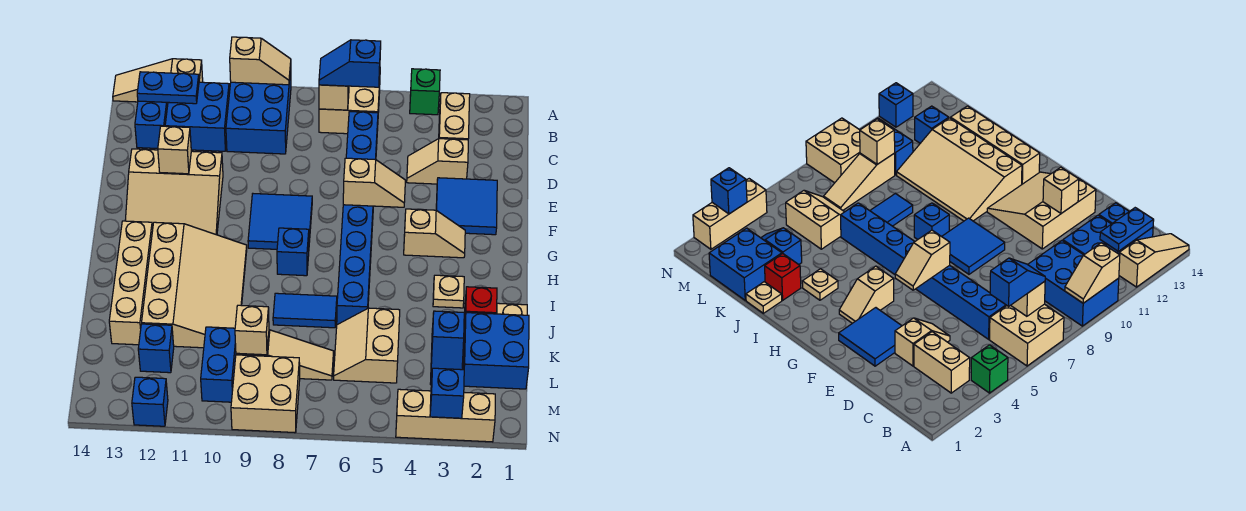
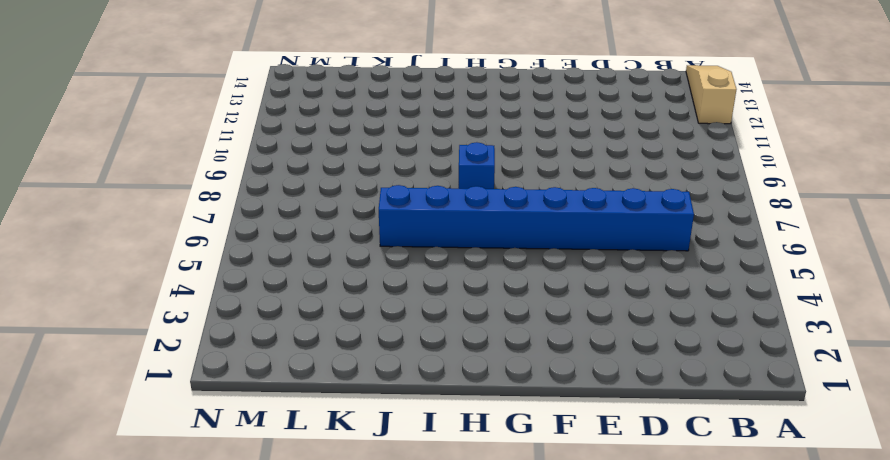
none -> green brick A4 level 1
none -> tan brick A6:B7 level 1
none -> blue brick A9:C10 level 1
none -> tan brick B3:C3 level 1

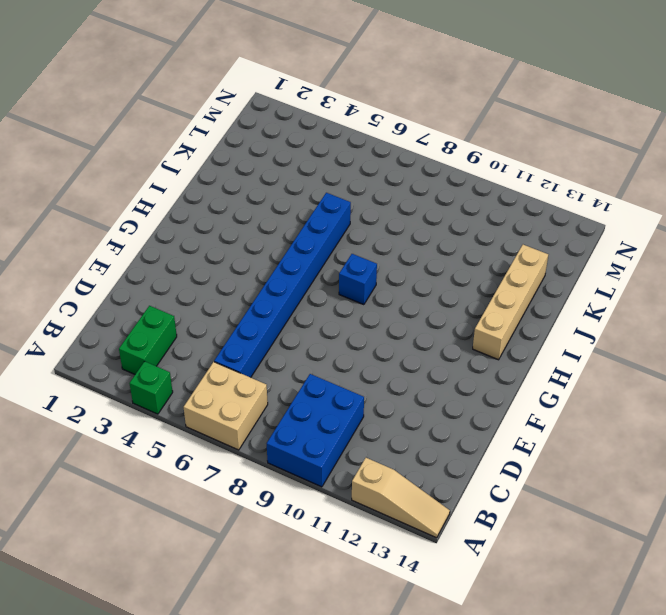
green brick B3:C3 level 1 -> tan brick B3:C3 level 1
none -> blue brick B11:C12 level 1
none -> blue brick B13:C13 level 1
none -> tan slope D3:D4 level 1 top 3
none -> blue tile E2:F3 level 1

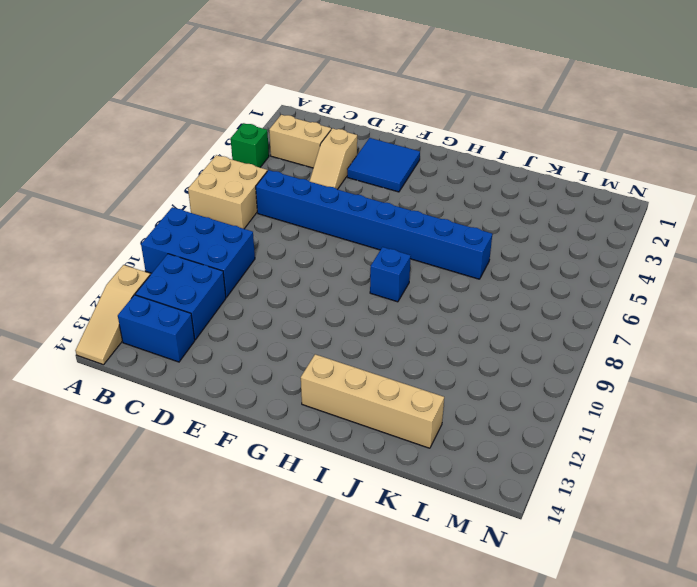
none -> tan slope E11:G13 level 1 top E
none -> blue tile F8:G9 level 1
none -> tan slope G3:G4 level 1 top 4
none -> tan slope H10:K12 level 1 top 12

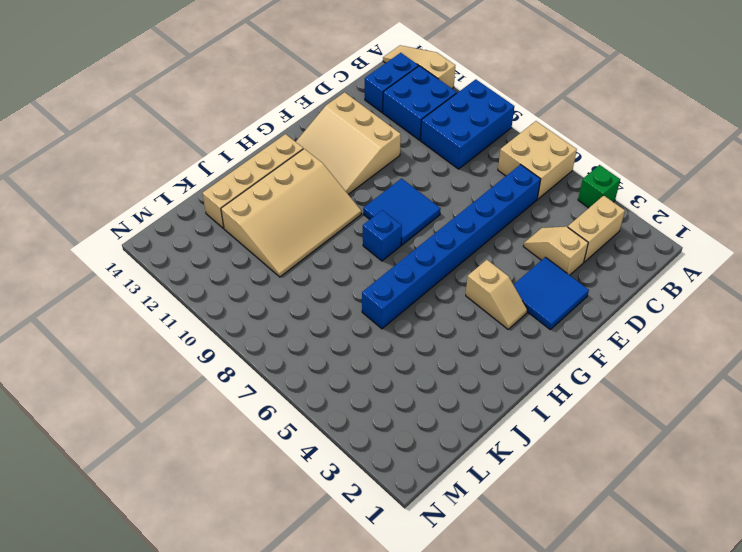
none -> tan plate I3 level 1
none -> tan plate J1 level 1
none -> red brick J2 level 1
none -> blue tile J7:J8 level 1

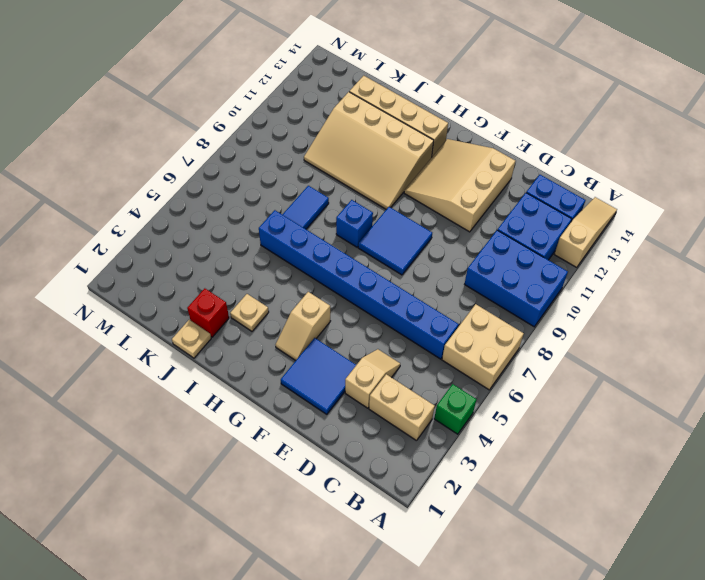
none -> blue brick K1:L2 level 1
none -> blue slope K3:L3 level 1 top K
none -> tan slope K5:L6 level 1 top 5
none -> tan slope L7:L9 level 1 top 9

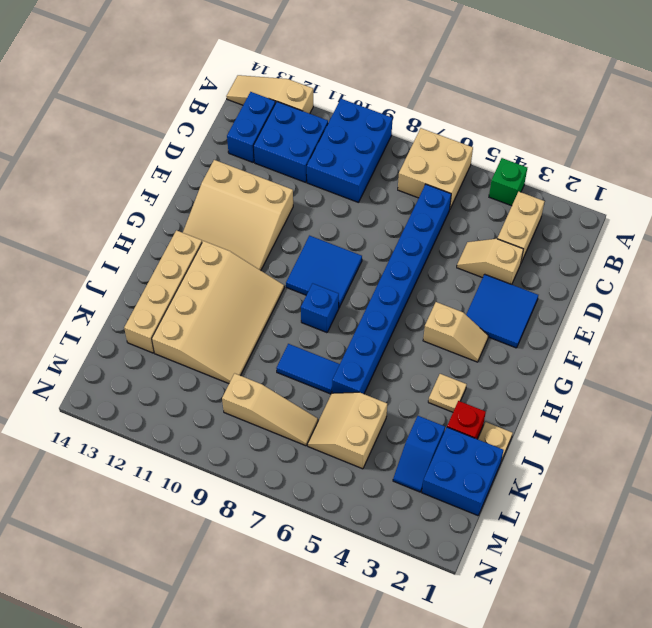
none -> blue brick L10:M10 level 1
none -> blue brick L12 level 1
none -> tan brick M8:N9 level 1
none -> tan brick N2:N4 level 1

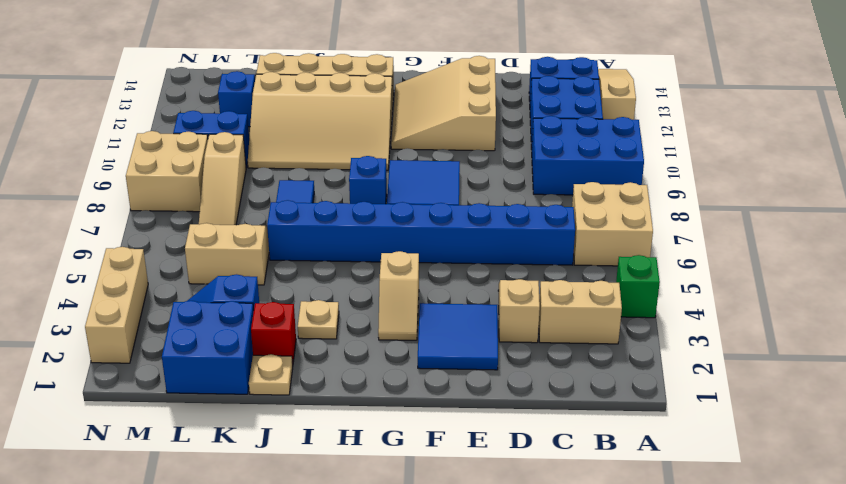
none -> blue brick N12 level 1
none -> tan slope A9:A10 level 2 top 10
none -> tan brick B7 level 2
none -> blue plate B12:B13 level 2

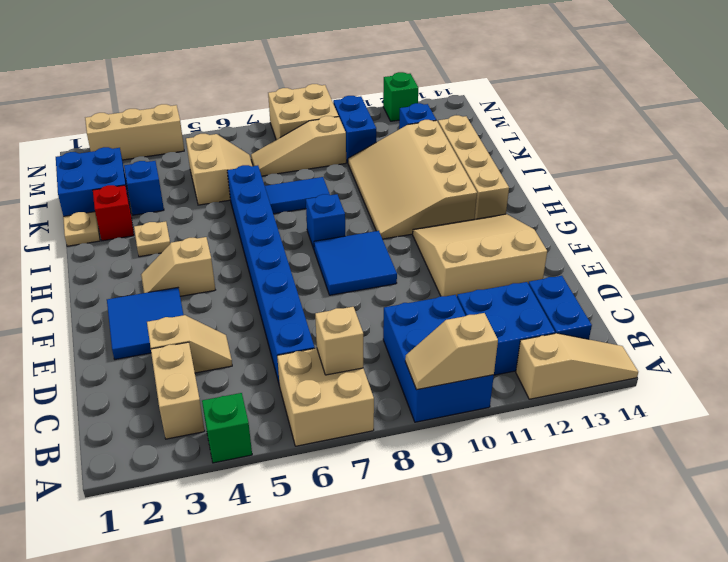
green brick N12 level 1 -> blue brick N12 level 1
none -> blue plate B12:B13 level 2
none -> tan brick E12 level 2
none -> tan slope F5:F6 level 2 top 6
none -> tan brick L9 level 2

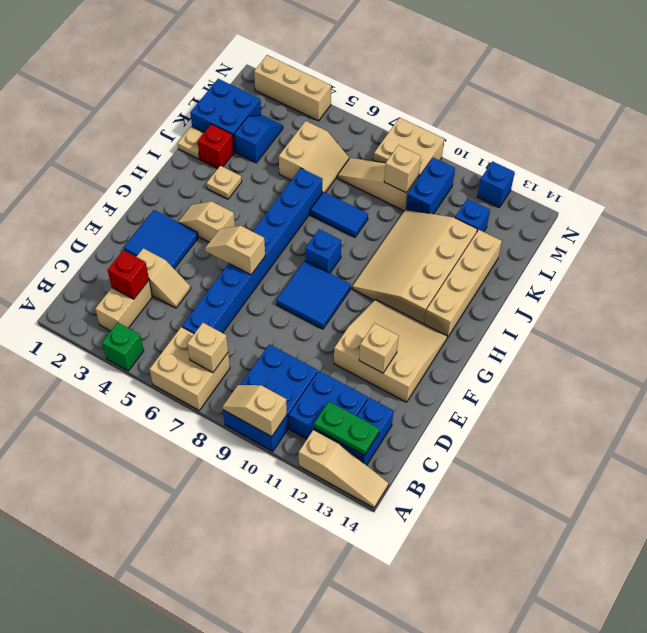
green plate B12:B13 level 2 -> blue plate B12:B13 level 2
red brick C3 level 2 -> none
none -> blue brick N3 level 2
none -> blue slope B6:B7 level 3 top 6

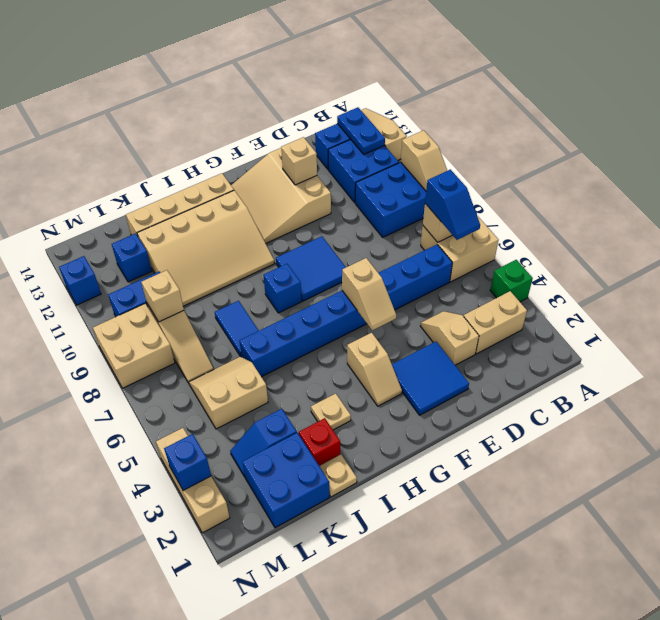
blue slope B6:B7 level 3 top 7 -> blue slope B6:B7 level 3 top 6

